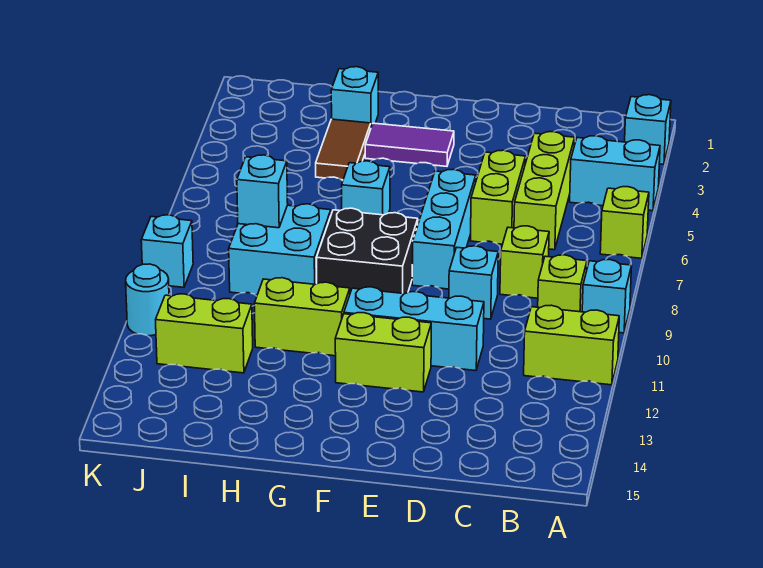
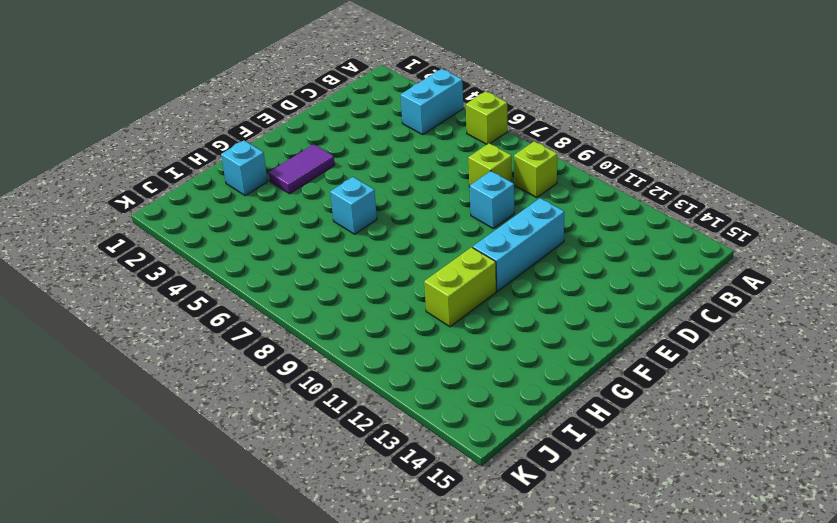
none -> cyan brick A2 level 1
none -> cyan brick A9 level 1
none -> lime brick A11:B11 level 1

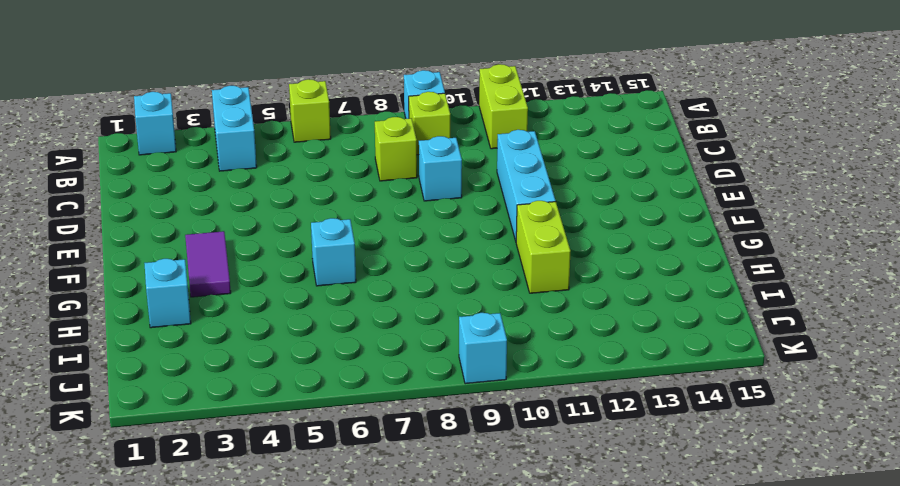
none -> lime brick C4:C6 level 1
none -> lime brick D5:D6 level 1
none -> cyan brick E6:E8 level 1

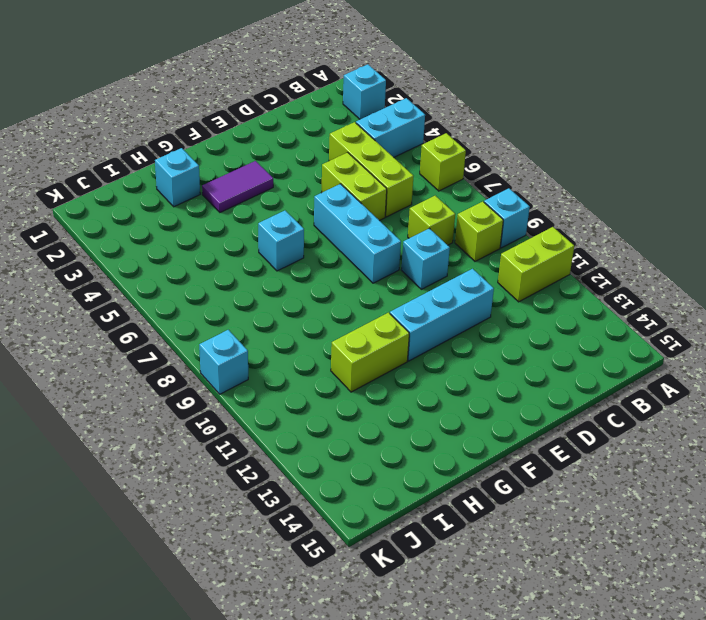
none -> lime brick E12:F12 level 1
none -> black brick F8:G9 level 1
none -> brown tile H3:H4 level 1

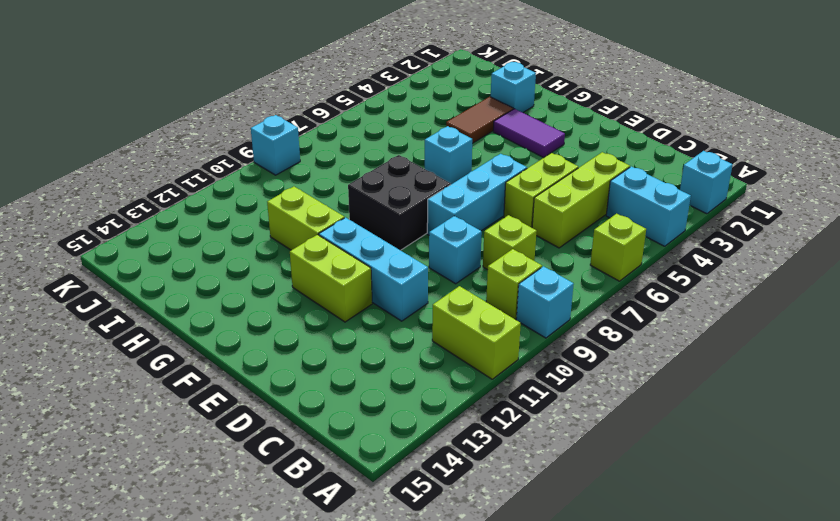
none -> cyan brick H8:I9 level 1
none -> lime brick I12:J12 level 1
none -> cyan round brick K11 level 1

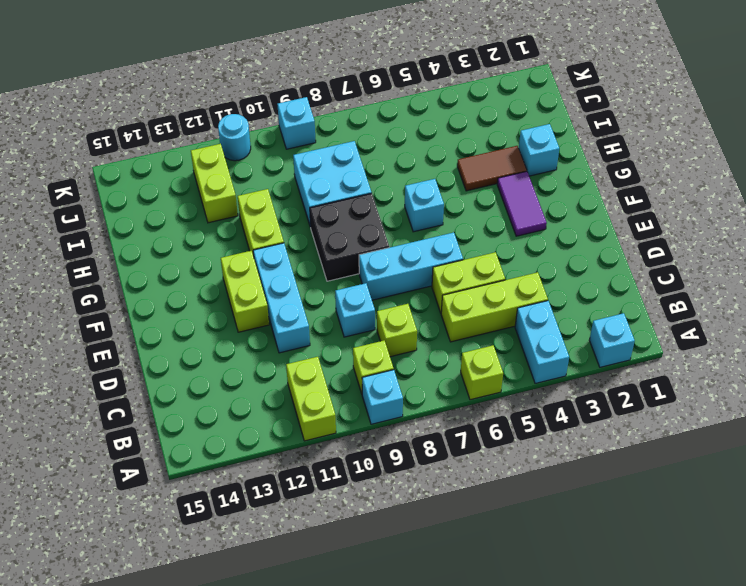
none -> cyan brick I8 level 2

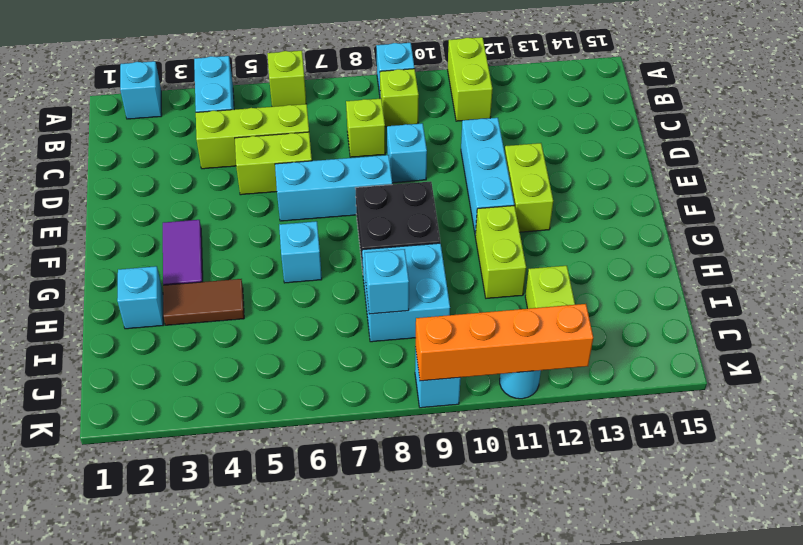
orange brick K9:K12 level 2 -> none

